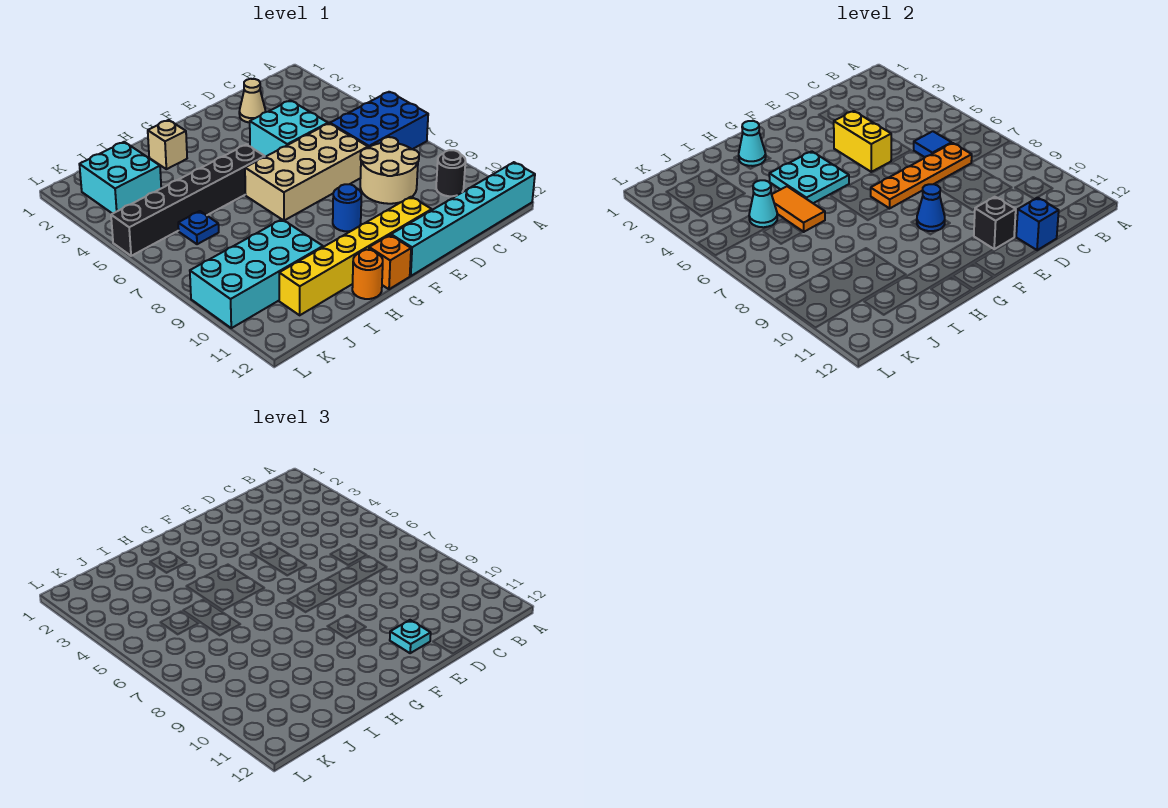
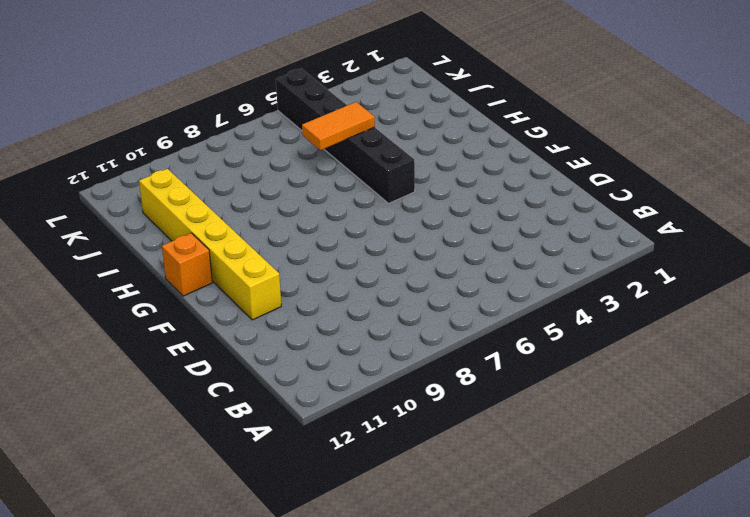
none -> blue brick A6:C7 level 1
none -> cyan brick A12:F12 level 1
none -> black round brick B10 level 1

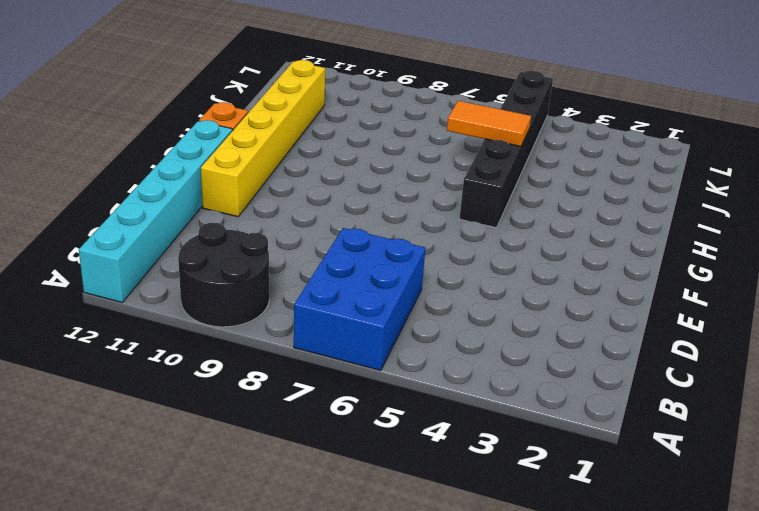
black round brick A9:B10 level 1 -> black round brick B10 level 1
none -> tan round brick C8:D9 level 1
none -> tan cone D2 level 1
none -> cyan brick D4:E5 level 1

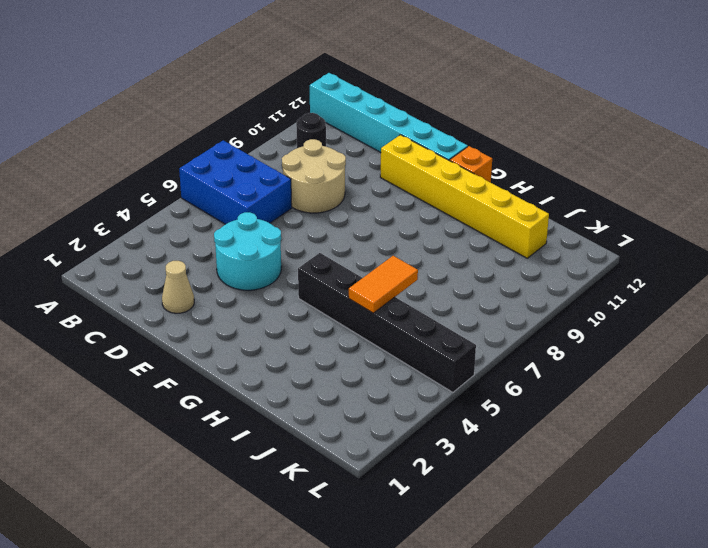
cyan round brick D4:E5 level 1 -> cyan brick D4:E5 level 1
none -> tan brick D6:G7 level 1
none -> blue round brick F9 level 1
none -> tan brick H2 level 1

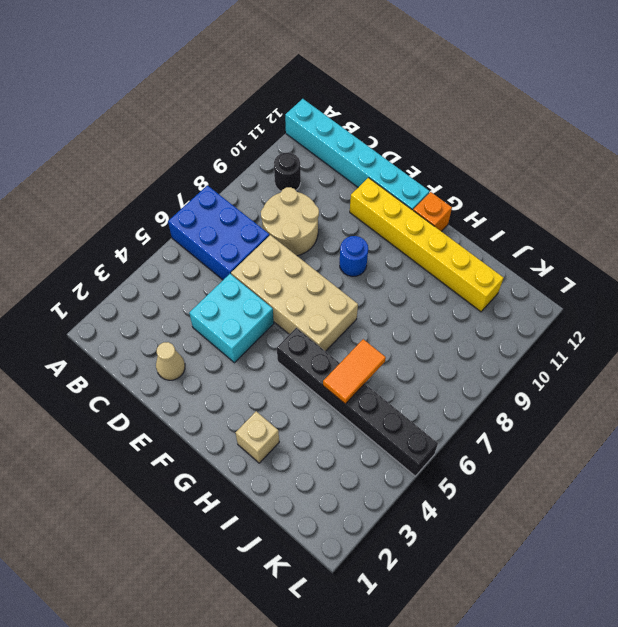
none -> orange round brick H12 level 1
none -> cyan brick I9:L10 level 1
none -> cyan brick J2:K3 level 1

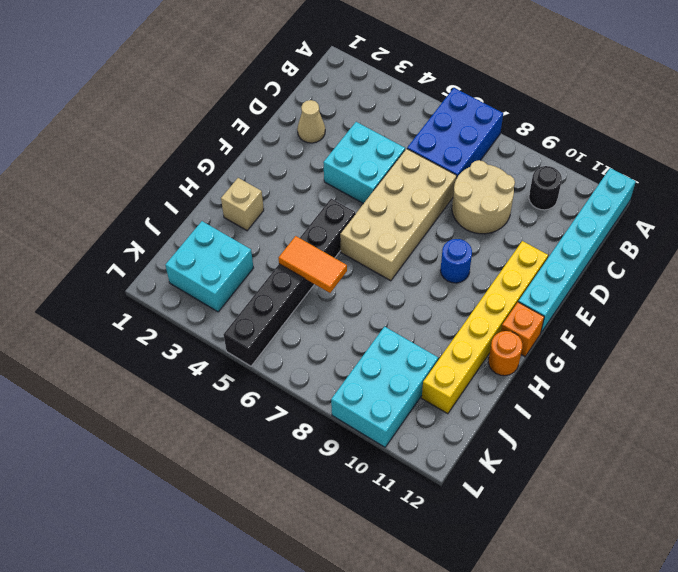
cyan brick J9:L10 level 1 -> cyan brick I9:L10 level 1
none -> blue plate J6 level 1
none -> blue tile C6 level 2
none -> orange plate C7:F7 level 2

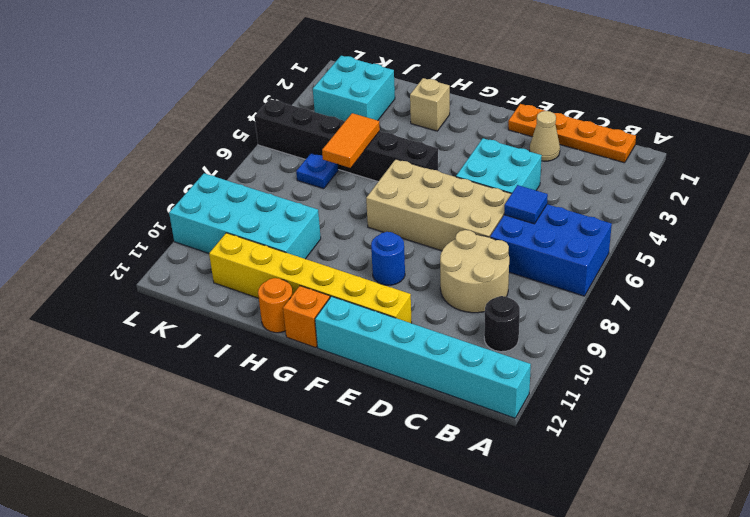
orange plate B1:E1 level 1 -> orange plate C7:F7 level 2
none -> blue brick D12 level 2
none -> yellow brick E4:E5 level 2
none -> black brick E11 level 2

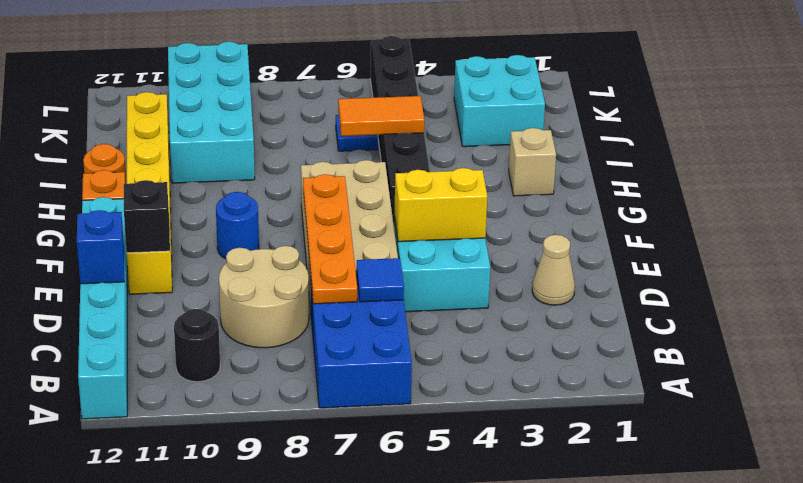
none -> blue cone F9 level 2
none -> cyan plate G4:H5 level 2
none -> cyan cone H2 level 2

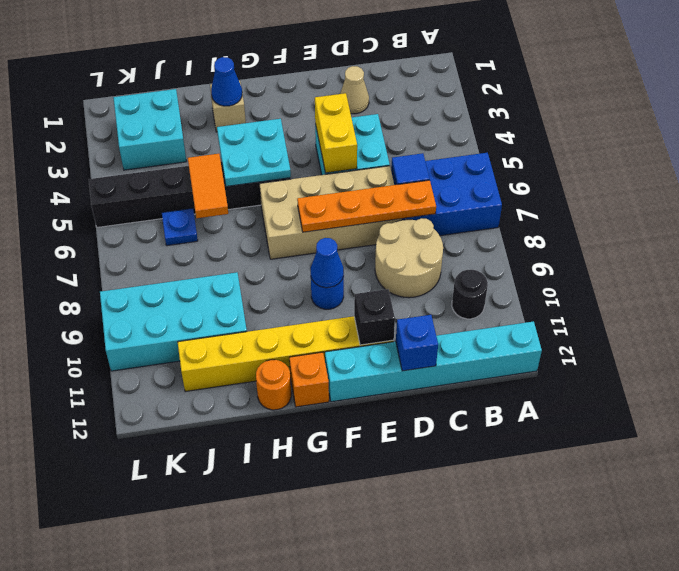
blue cone H2 level 2 -> cyan cone H2 level 2
none -> cyan cone J5 level 2
none -> cyan plate E11 level 3

